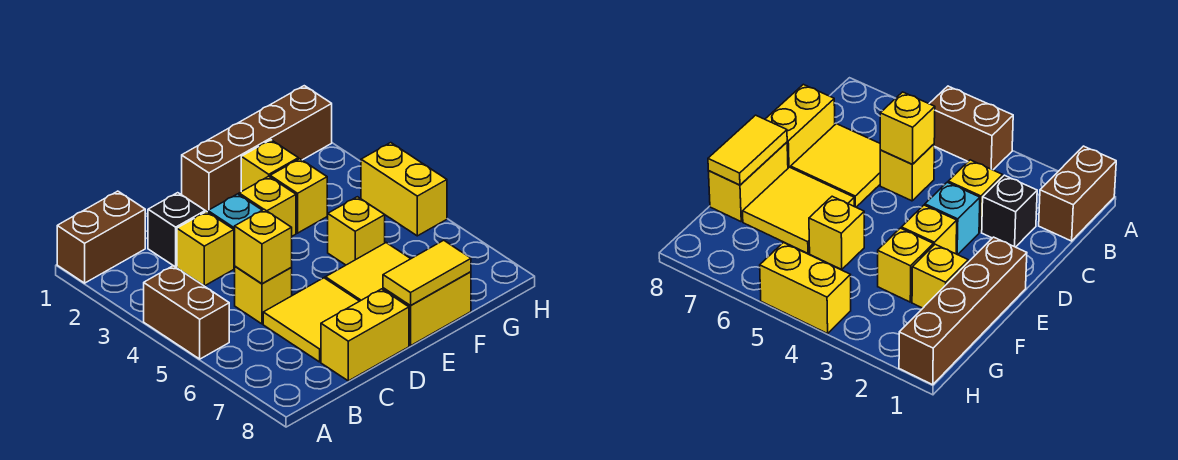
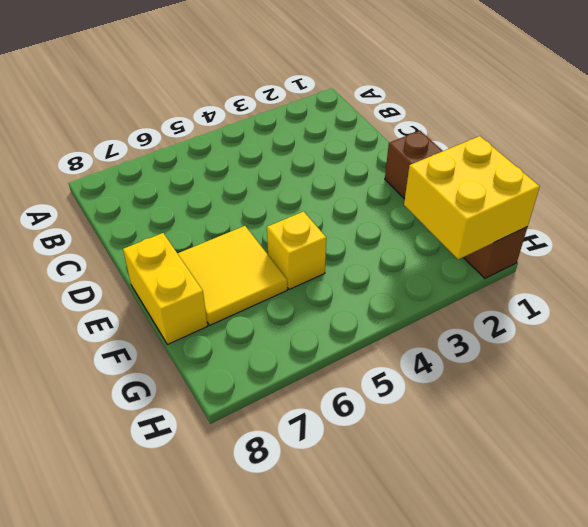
yellow brick G1:H2 level 2 -> none
none -> brown brick A1:B1 level 1
none -> brown brick A4:A5 level 1
none -> black brick C2 level 1

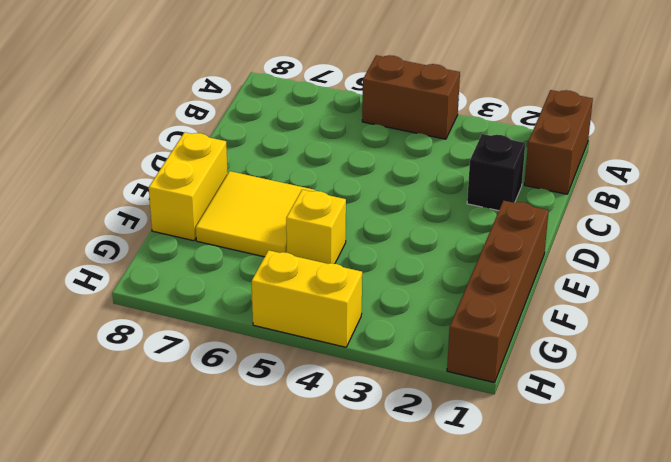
none -> yellow brick C3 level 1
none -> yellow brick C5 level 1
none -> yellow tile C6:D7 level 1

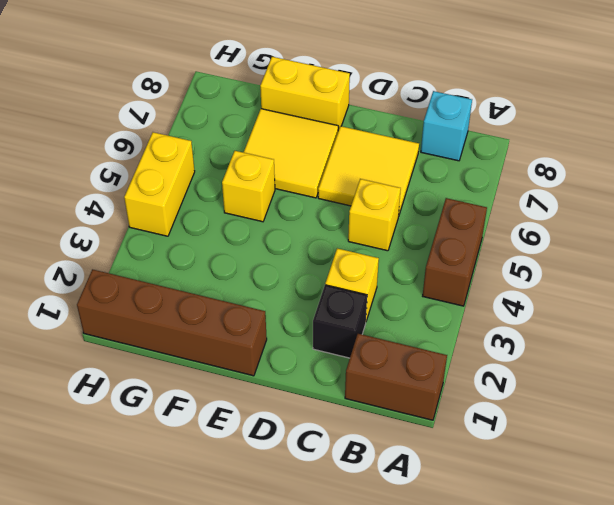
cyan brick B8 level 1 -> cyan brick D3 level 1
none -> yellow brick C8:D8 level 1
none -> yellow brick E3 level 1
none -> yellow brick F2 level 1

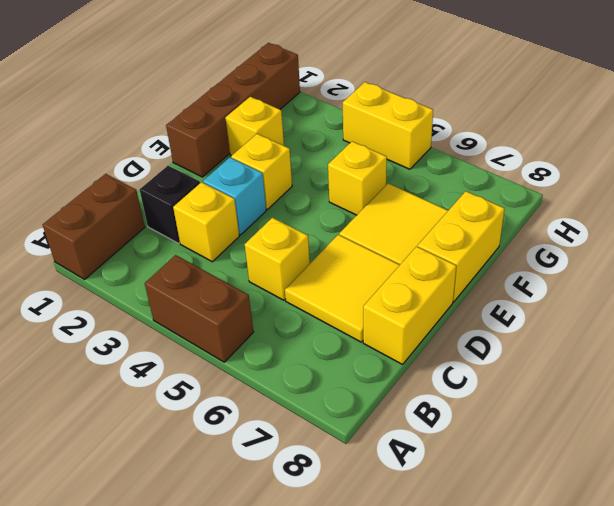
none -> yellow brick F3 level 1
none -> yellow brick C5 level 2
none -> yellow tile E8:F8 level 2

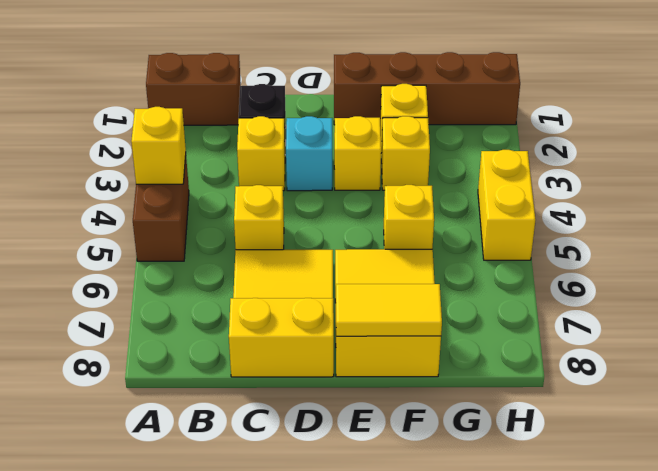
yellow brick A4 level 2 -> yellow brick C5 level 2

